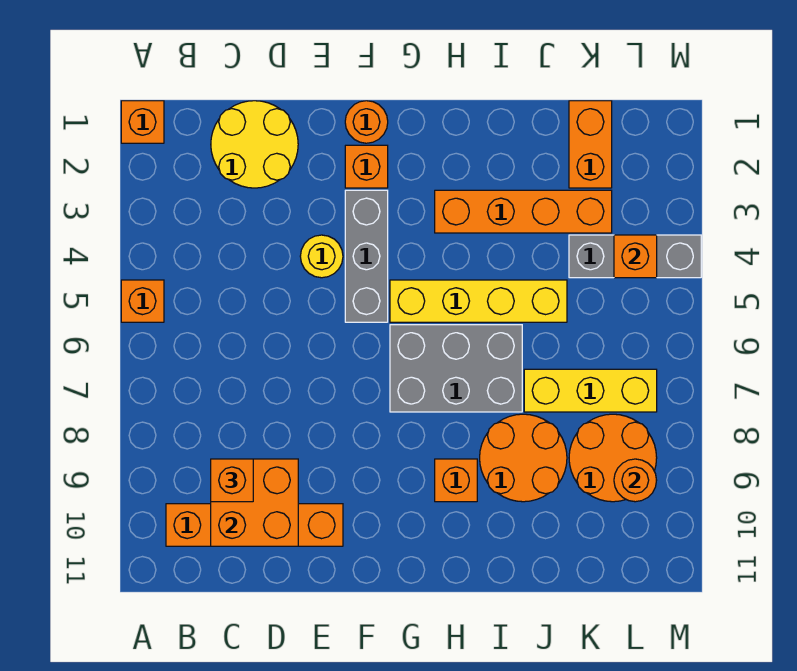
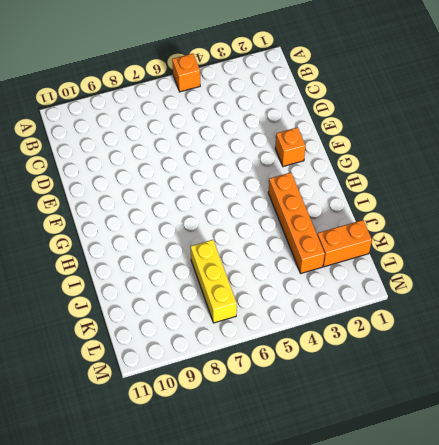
none -> orange brick A1 level 1
none -> orange brick B10:E10 level 1
none -> yellow round brick C1:D2 level 1

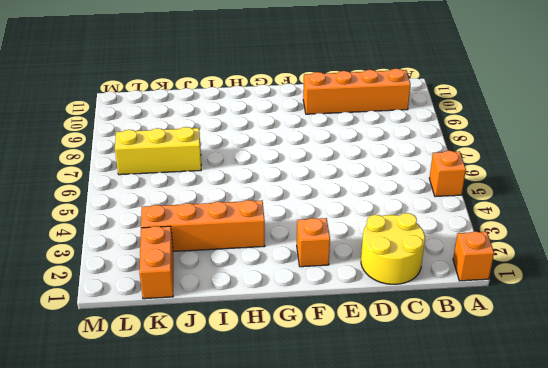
none -> yellow round brick E4 level 1
none -> orange round brick F1 level 1
none -> grey brick F3:F5 level 1

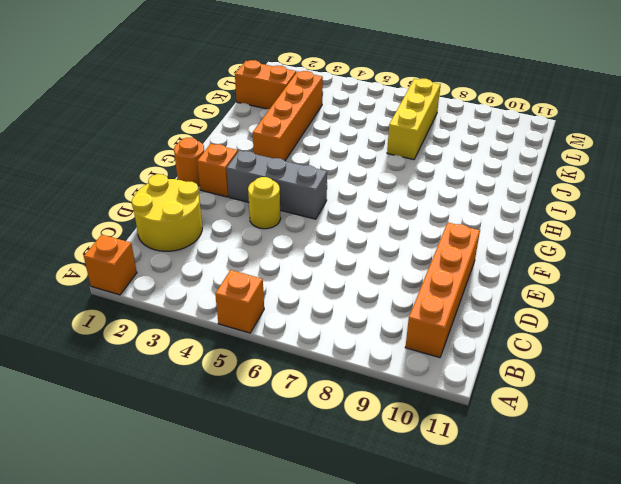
none -> yellow brick G5:J5 level 1
none -> grey brick G6:I7 level 1
none -> orange brick H9 level 1

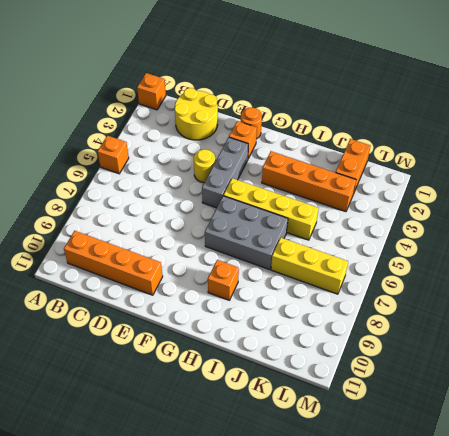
none -> orange round brick I8:J9 level 1
none -> grey brick K4:M4 level 1
none -> orange round brick K8:L9 level 1

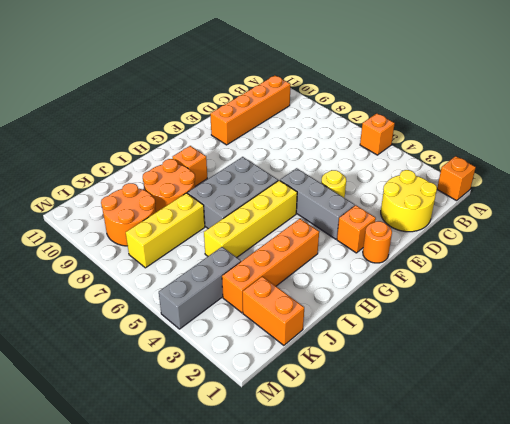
none -> orange brick C9:D10 level 2
none -> orange brick L4 level 2
none -> orange round brick L9 level 2

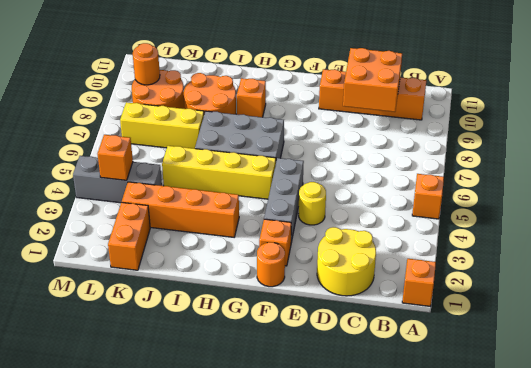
none -> orange brick C9 level 3

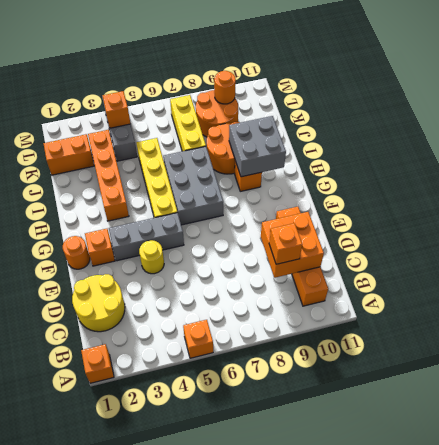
grey brick H9:I10 level 2 -> none

